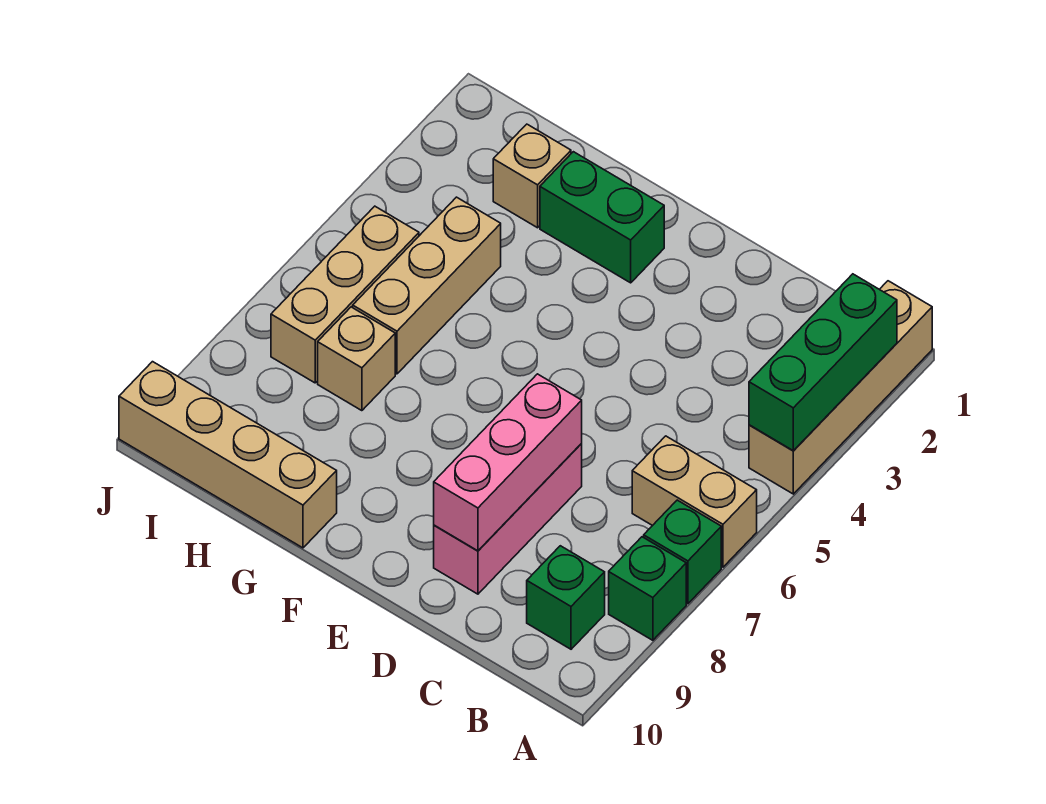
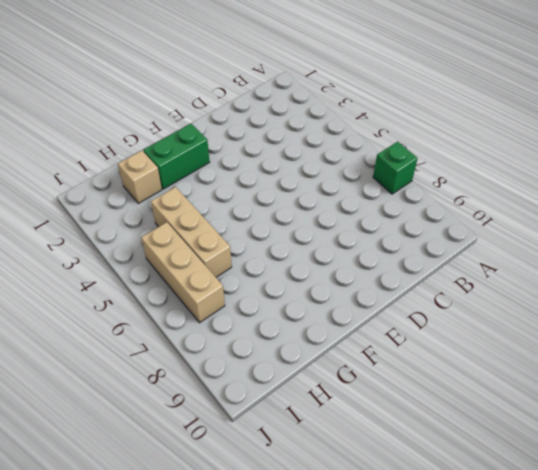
none -> tan brick A1:A4 level 1
none -> tan brick A6:B6 level 1
none -> green brick A8 level 1

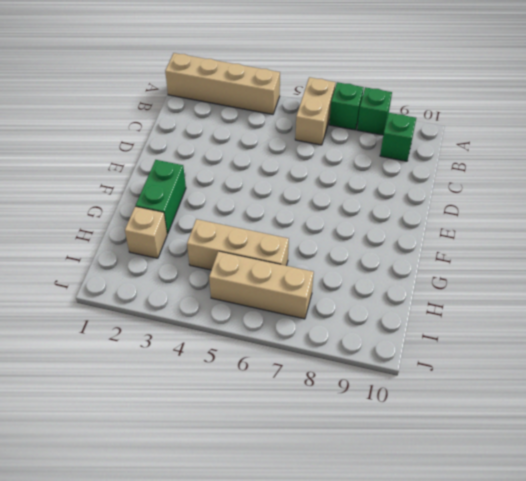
none -> pink brick D7:D9 level 1
none -> tan brick G10:J10 level 1
none -> tan brick H7 level 1

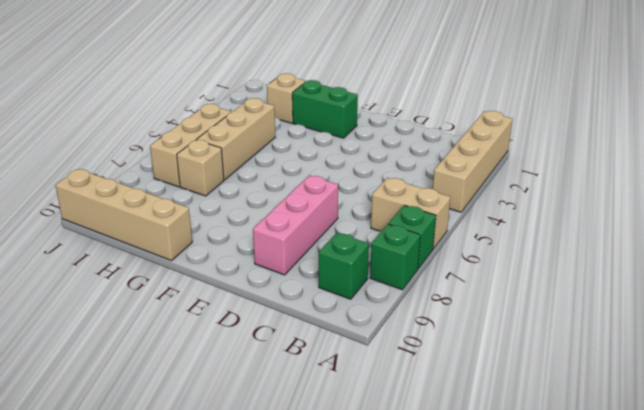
none -> green brick A2:A4 level 2
none -> pink brick D7:D9 level 2

